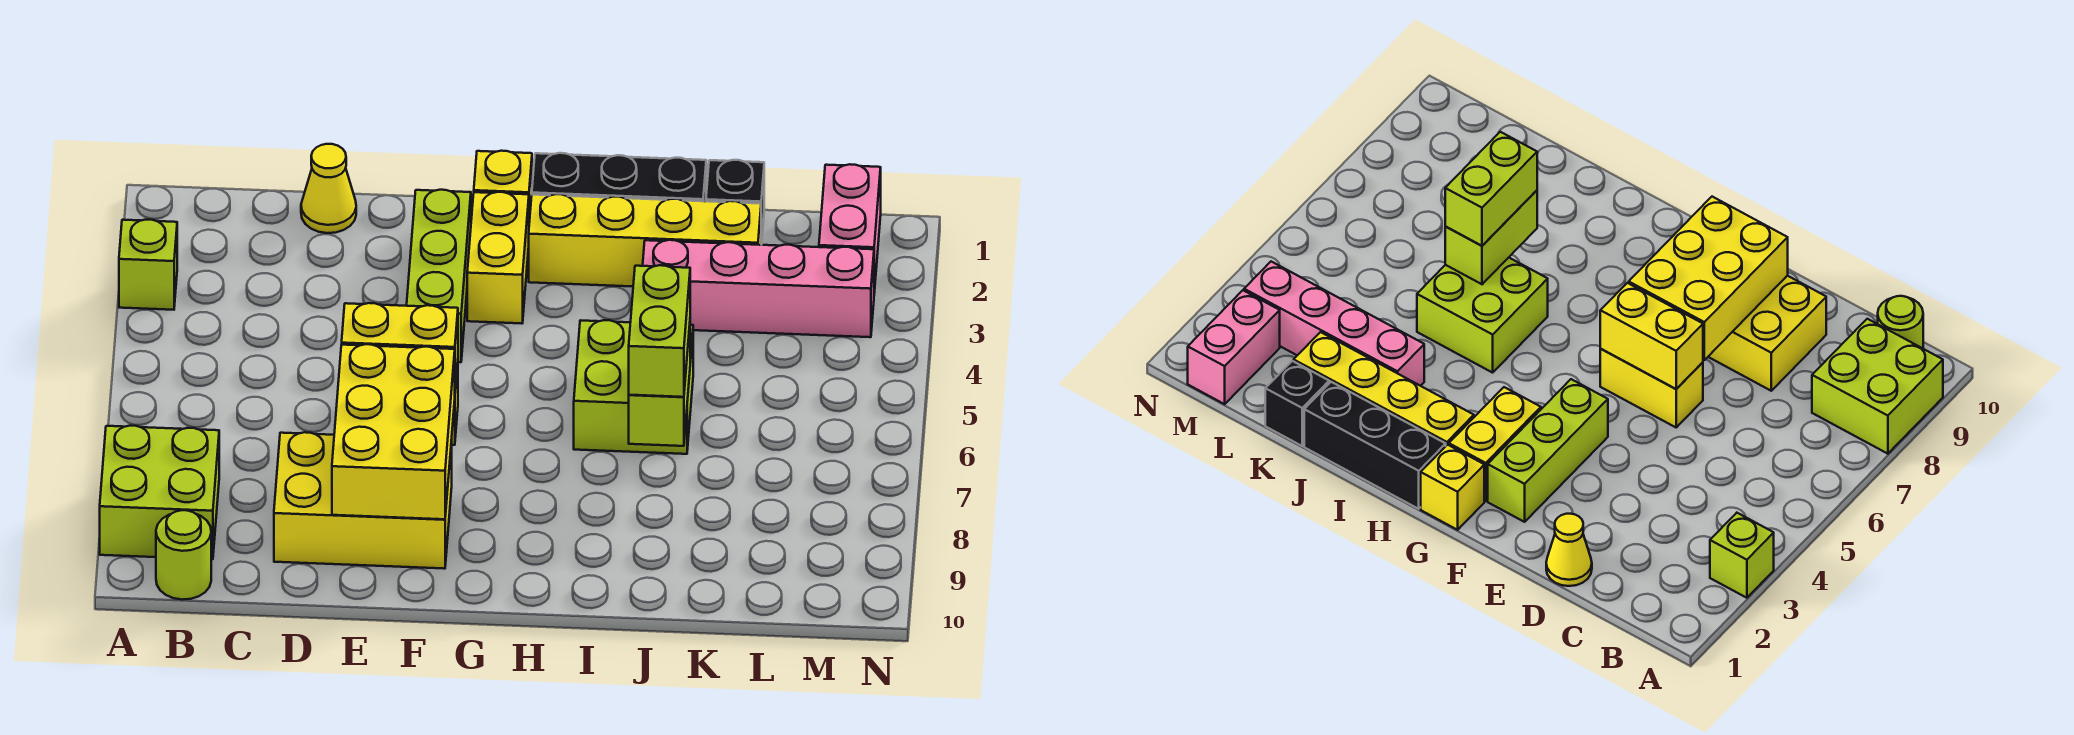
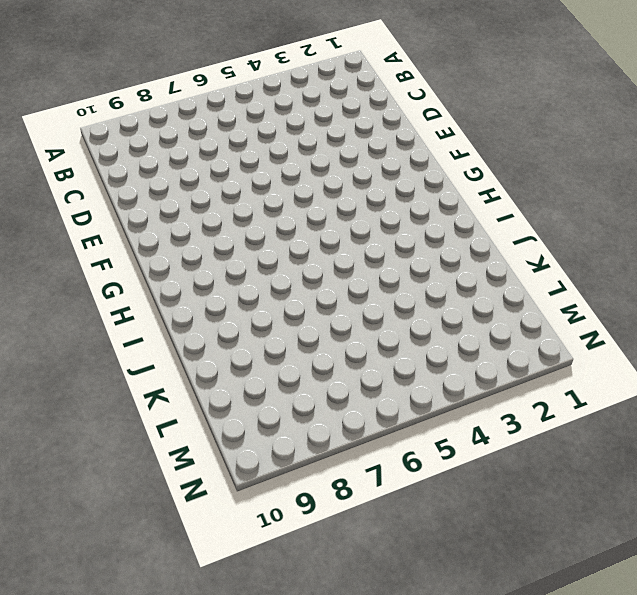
none -> lime brick A3 level 1
none -> lime brick A8:B9 level 1
none -> lime round brick B10 level 1

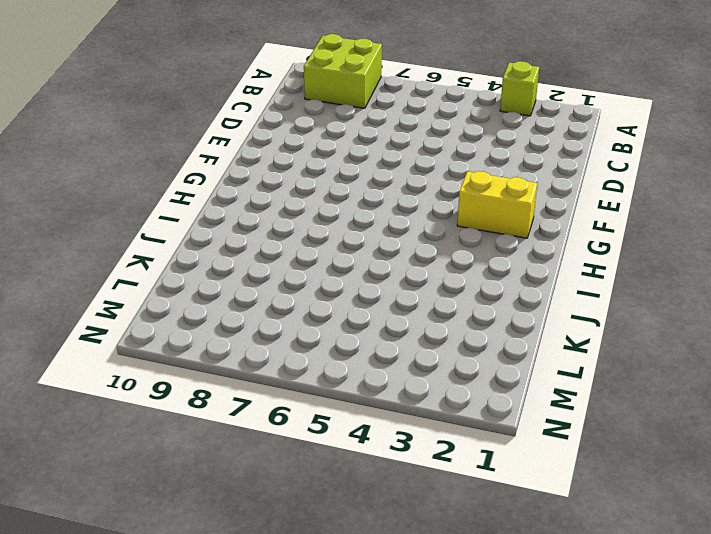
none -> lime round brick B10 level 1
none -> yellow cone D1 level 1
none -> yellow brick D8:F9 level 1

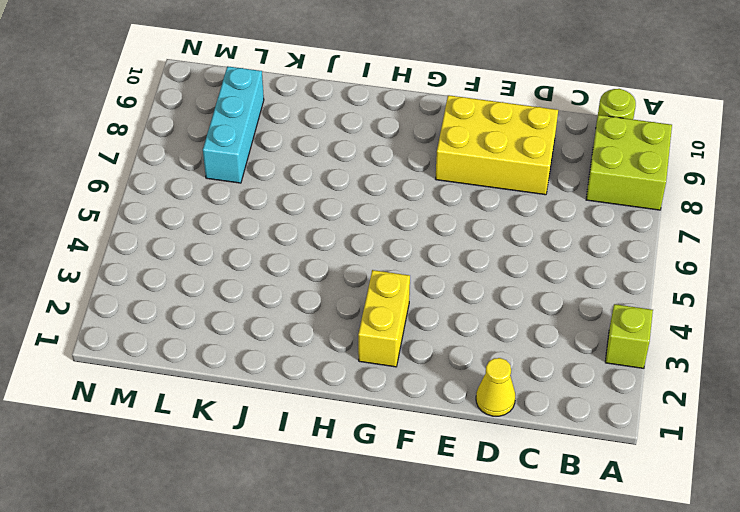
cyan brick L7:L9 level 1 -> none
none -> yellow brick E6:F6 level 1
none -> lime brick F2:F4 level 1
none -> yellow brick G1 level 1

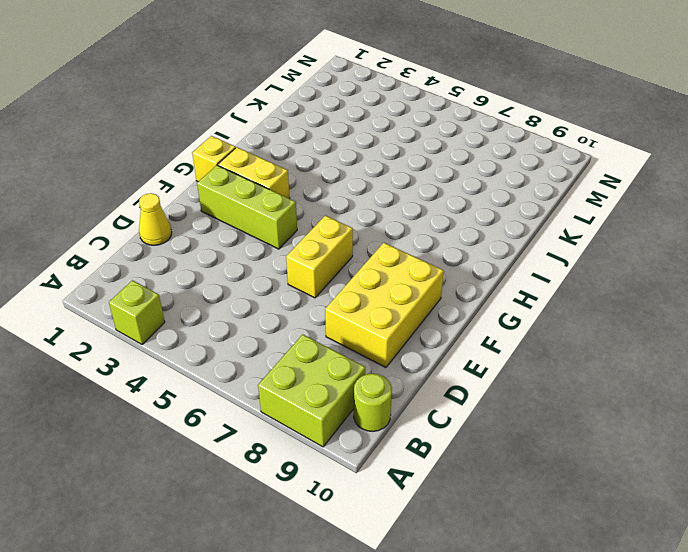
none -> black brick H1:J1 level 1
none -> yellow brick H2:K2 level 1
none -> lime brick I5:J6 level 1

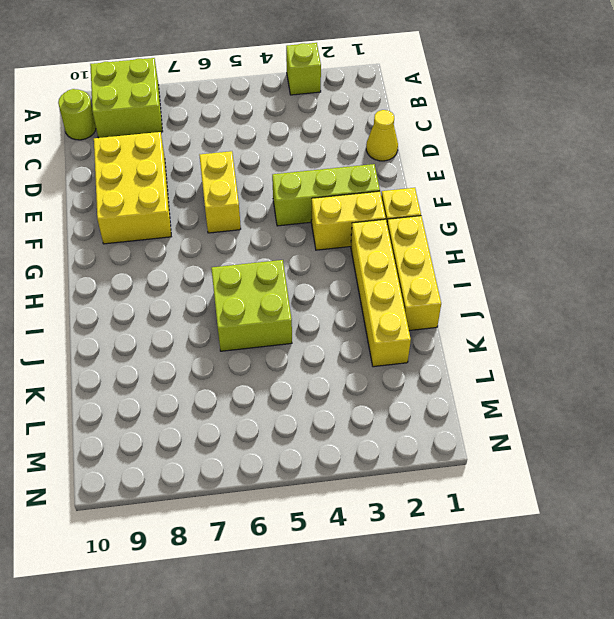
yellow brick H1:J1 level 1 -> black brick H1:J1 level 1
none -> pink brick J3:M3 level 1
none -> black brick K1 level 1
none -> pink brick M1:M2 level 1

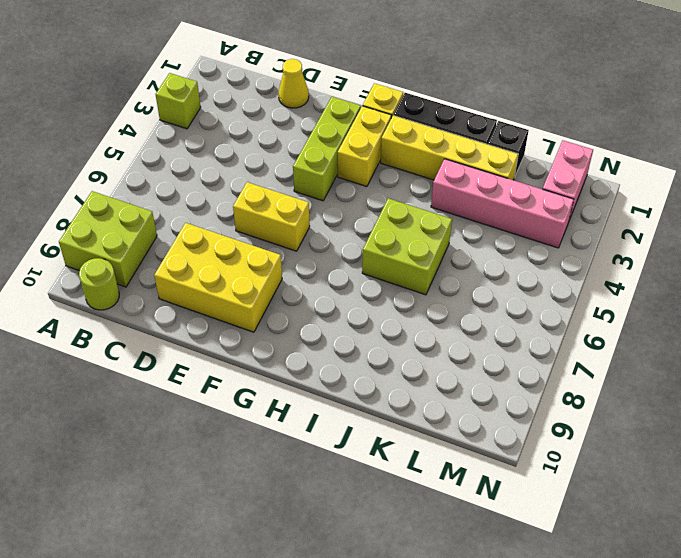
none -> yellow brick E6:F6 level 2
none -> yellow brick E7:F9 level 2
none -> lime brick J6:J7 level 2

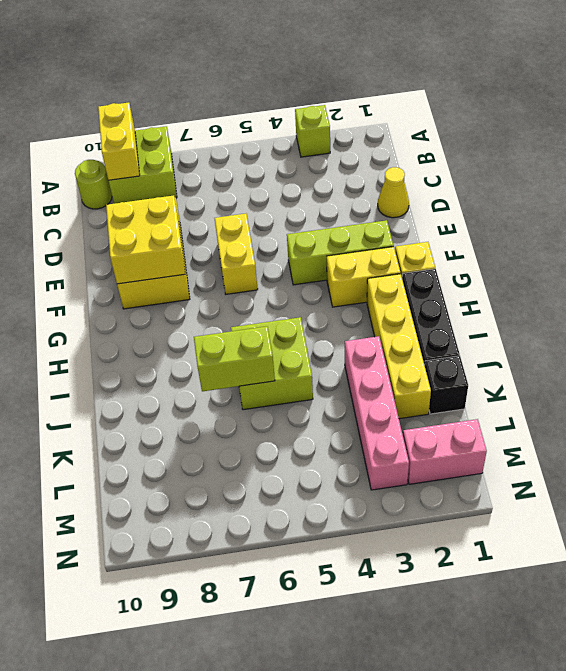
yellow brick A9:B9 level 2 -> yellow brick E6:F6 level 2
yellow brick E8:F9 level 2 -> yellow brick E7:F9 level 2
none -> lime brick J6:J7 level 3

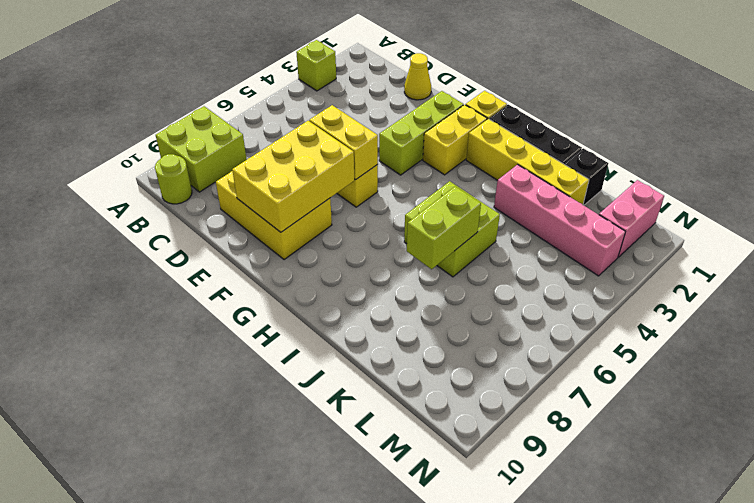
none -> lime brick J6:J7 level 3

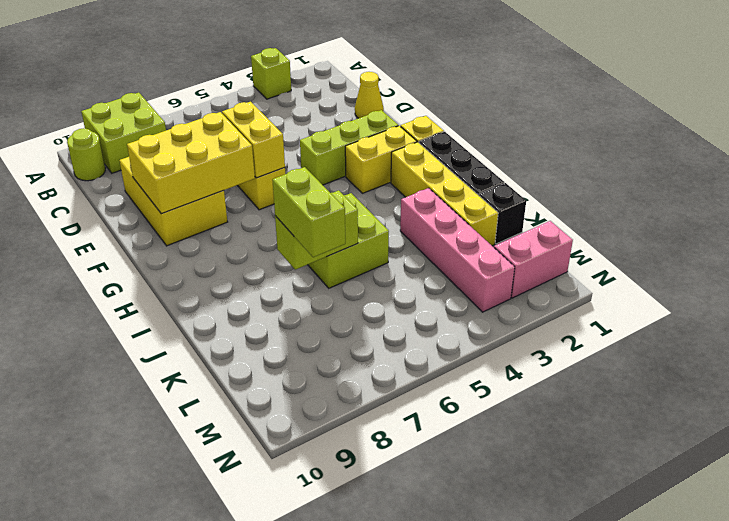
lime brick J7:K7 level 3 -> lime brick J6:J7 level 3

